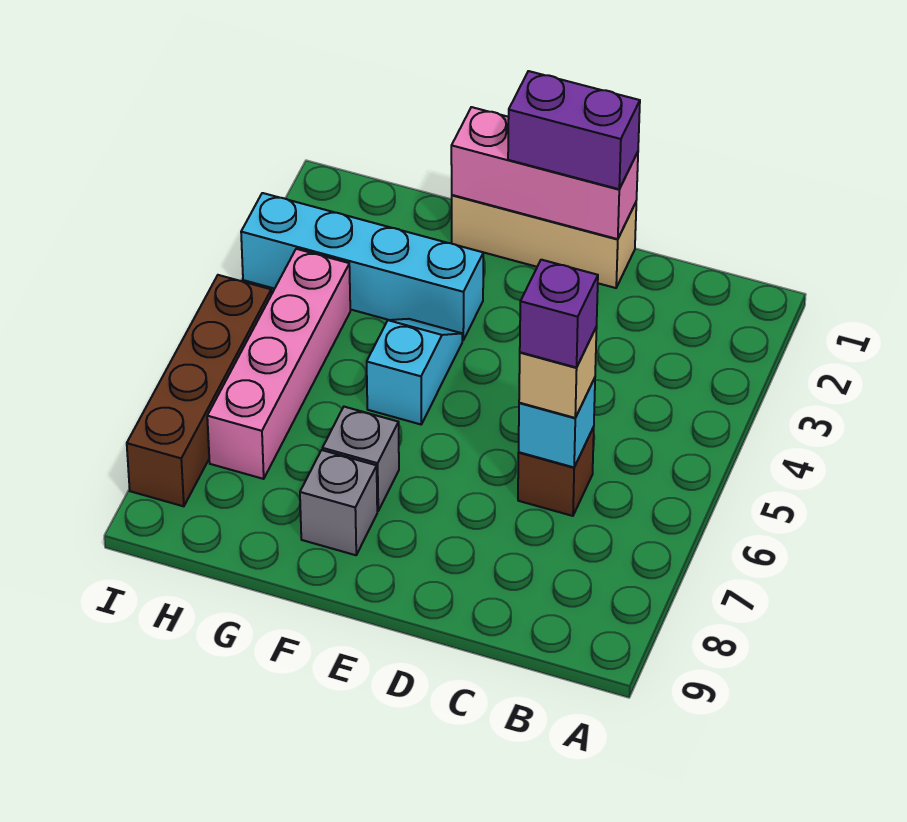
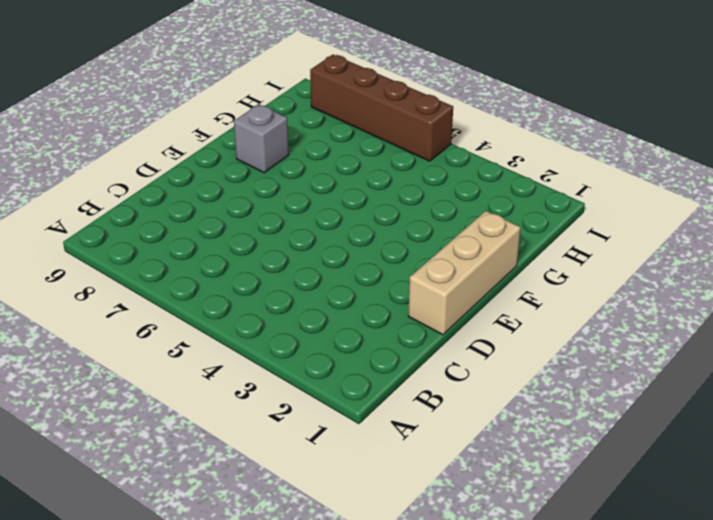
none -> brown brick C6 level 1
none -> cyan brick F3:I3 level 1
none -> cyan slope F4:F5 level 1 top 5

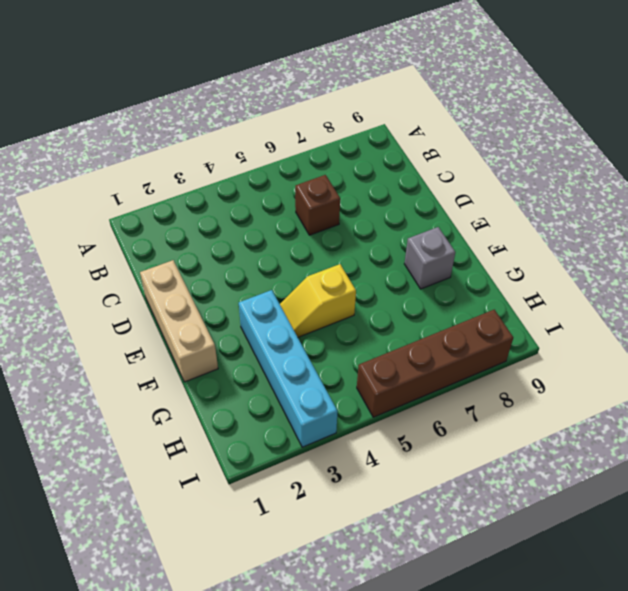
yellow slope F4:F5 level 1 top 5 -> cyan slope F4:F5 level 1 top 5
none -> grey brick F7 level 1
none -> pink brick H4:H7 level 1
none -> cyan brick C6 level 2

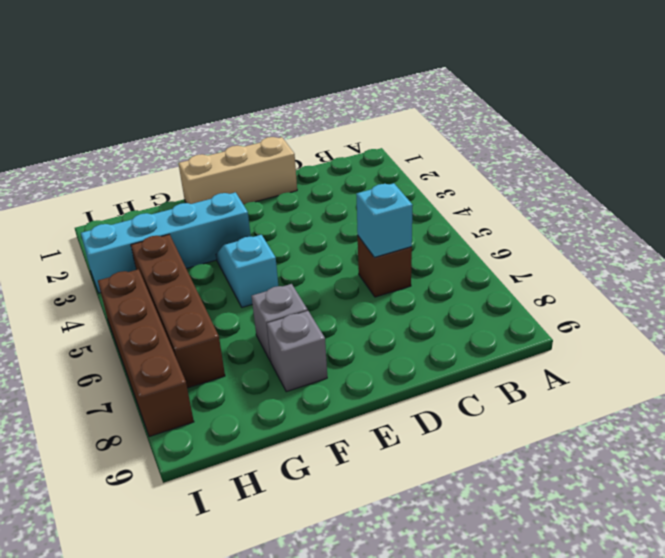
brown brick H4:H7 level 1 -> pink brick H4:H7 level 1
none -> pink brick D1:F1 level 2
none -> tan brick C6 level 3
none -> purple brick D1:E1 level 3

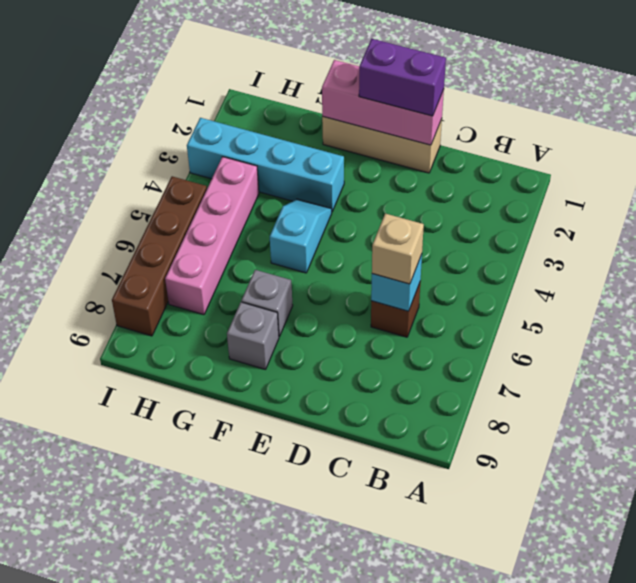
none -> purple brick C6 level 4

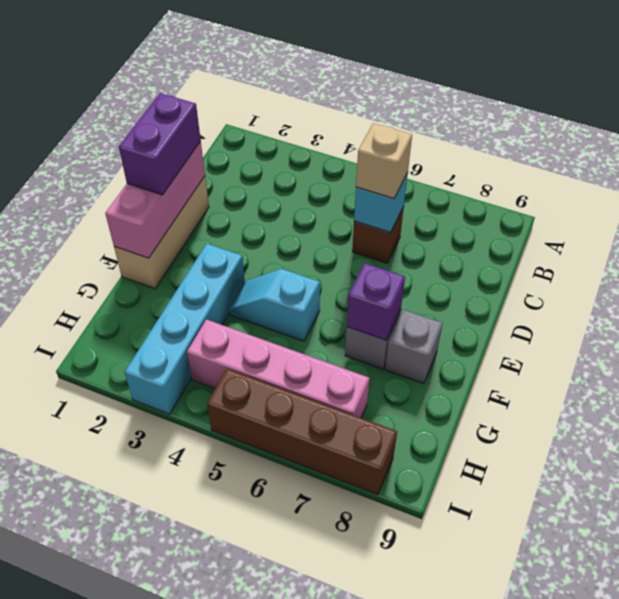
purple brick F7 level 2 -> purple brick C6 level 4

